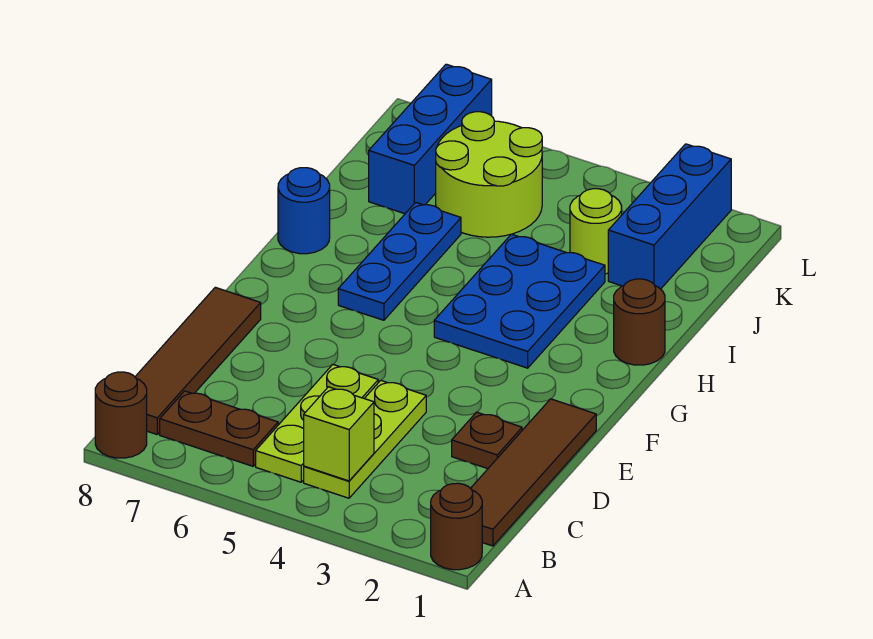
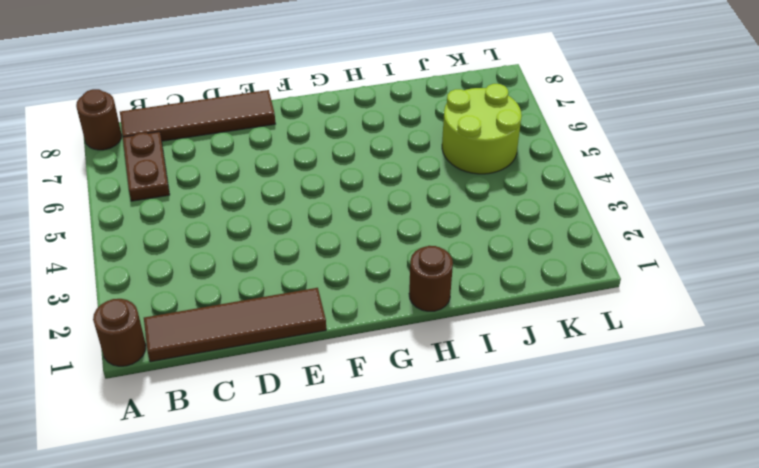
none -> lime plate B4:D4 level 1
none -> lime plate B5:D5 level 1
none -> brown plate D2 level 1

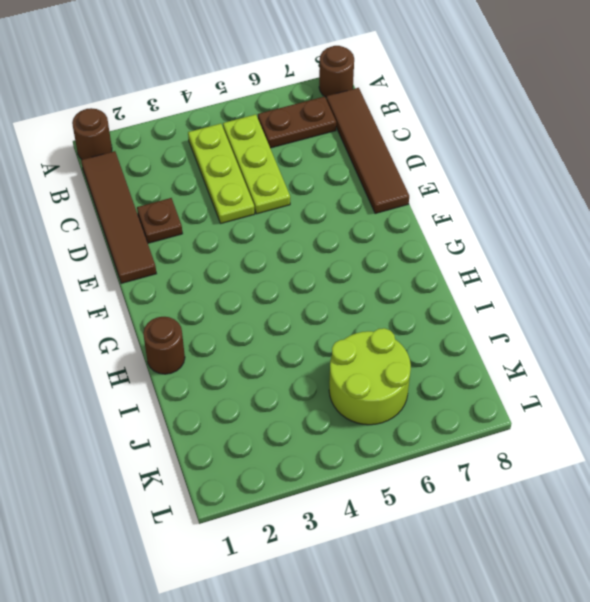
none -> blue plate G3:I4 level 1
none -> blue plate G6:I6 level 1
none -> blue round brick H8 level 1

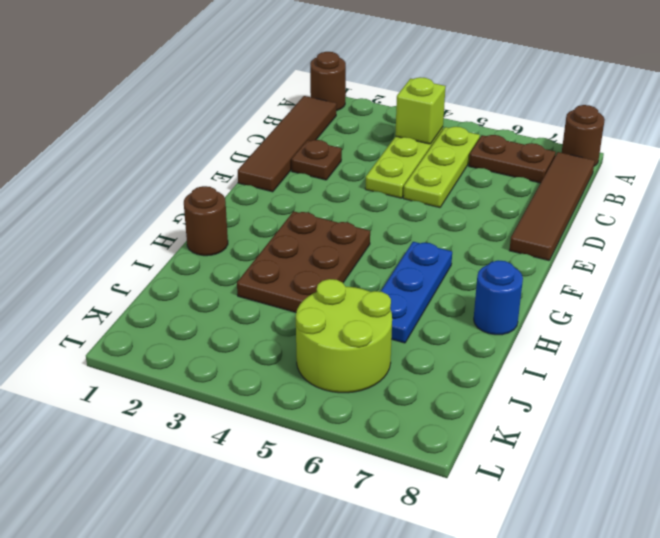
brown plate G3:I4 level 1 -> blue plate G3:I4 level 1
none -> blue brick J2:L2 level 1
none -> lime round brick J3 level 1
none -> blue brick J7:L7 level 1

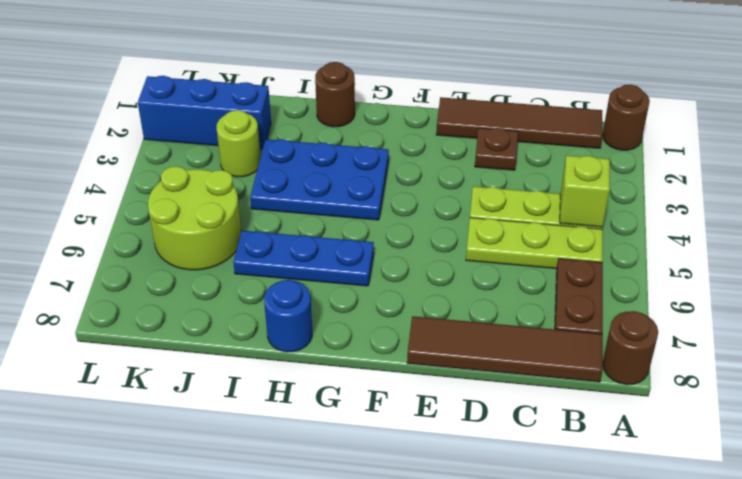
none -> blue brick J7:L7 level 1

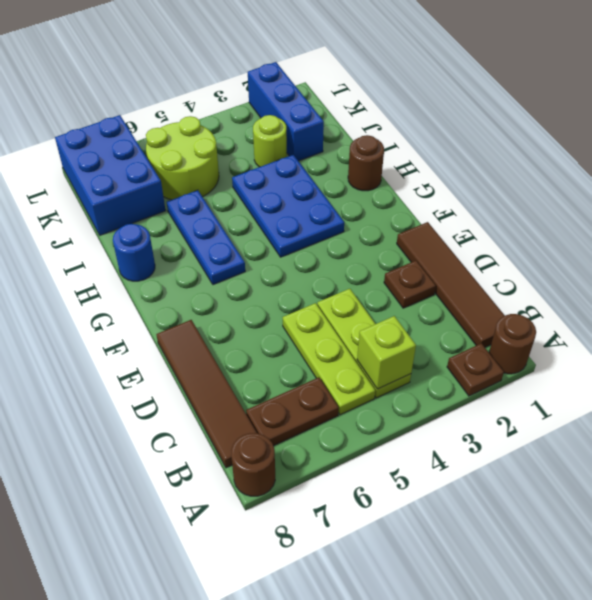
brown plate A2 level 1 -> none
blue brick J7:L8 level 1 -> blue brick J7:L7 level 1

